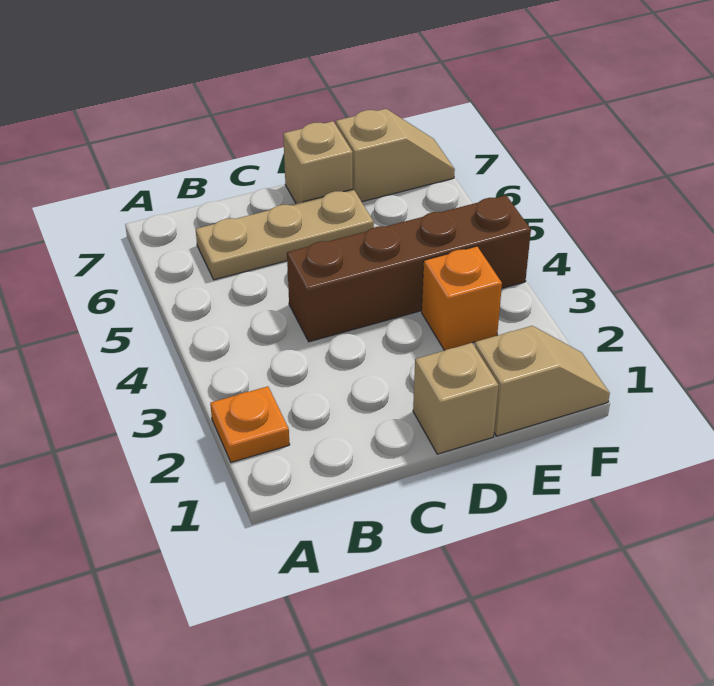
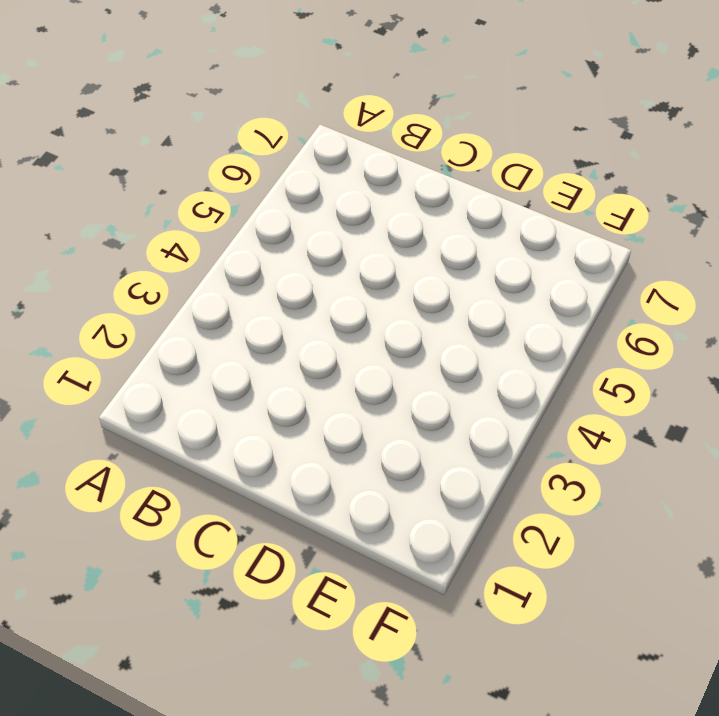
none -> orange plate A2 level 1
none -> tan plate B6:D6 level 1

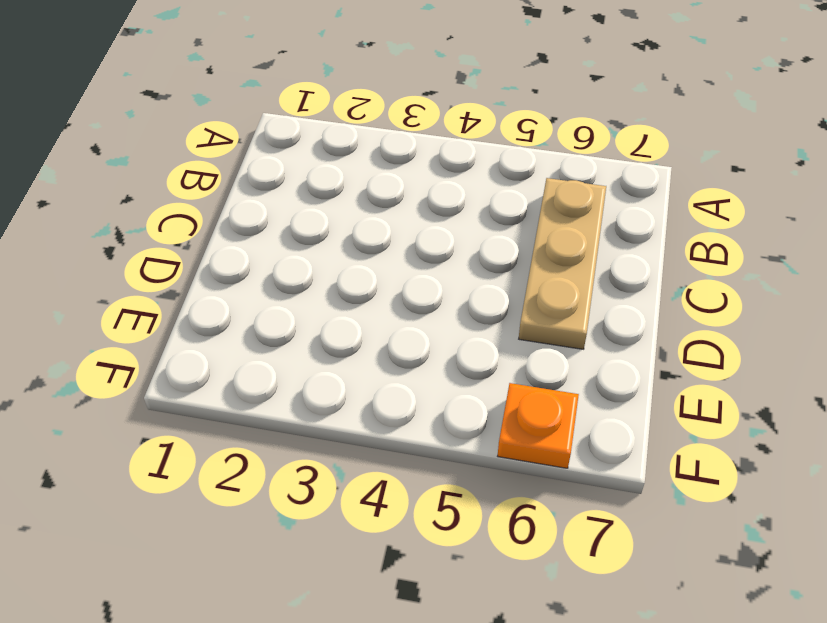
orange plate F6 level 1 -> orange plate A2 level 1
none -> brown brick C4:F4 level 1
none -> tan brick D1 level 1

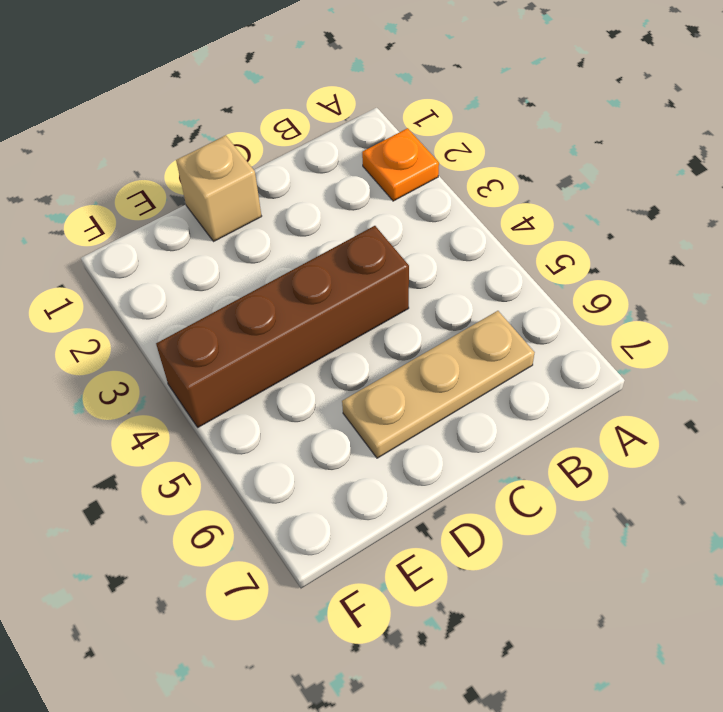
none -> tan brick D7 level 1
none -> tan slope E1:F1 level 1 top E

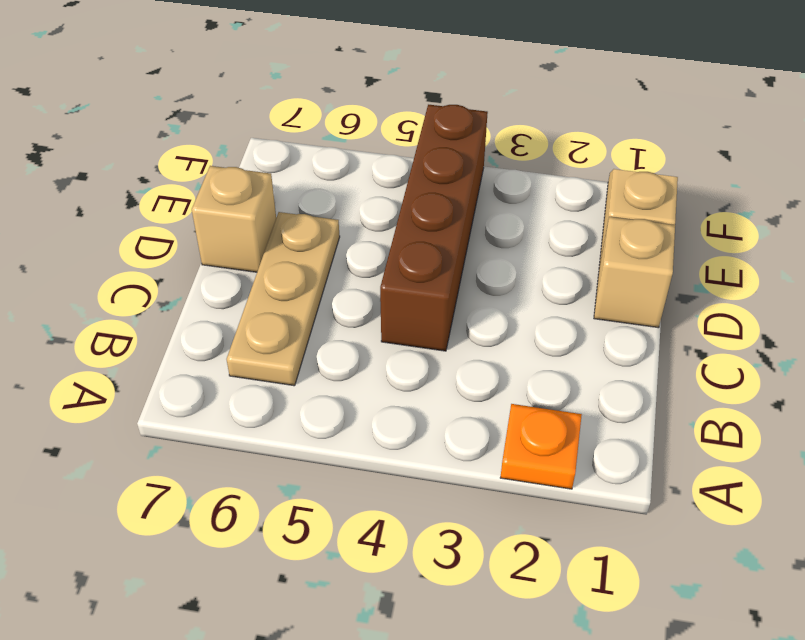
none -> orange brick E3 level 1
none -> tan slope E7:F7 level 1 top E

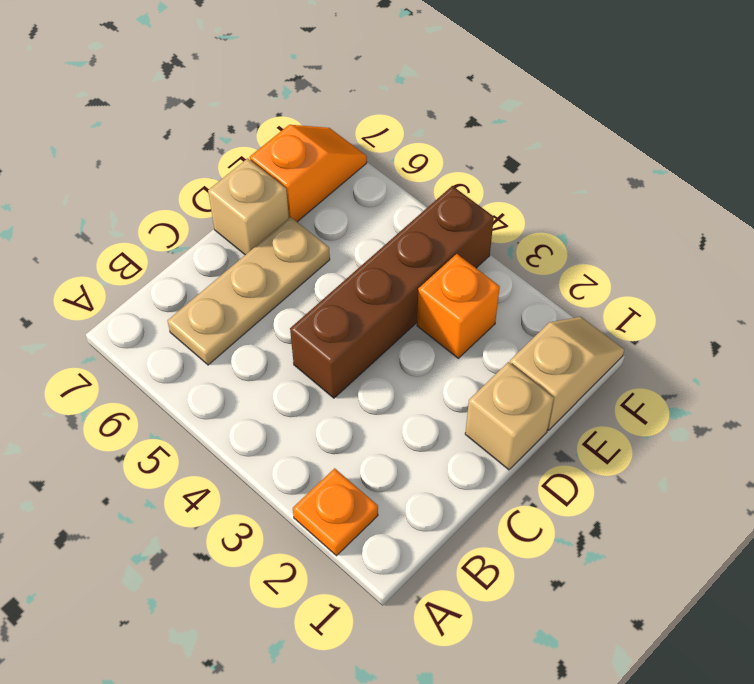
orange slope E7:F7 level 1 top E -> tan slope E7:F7 level 1 top E

